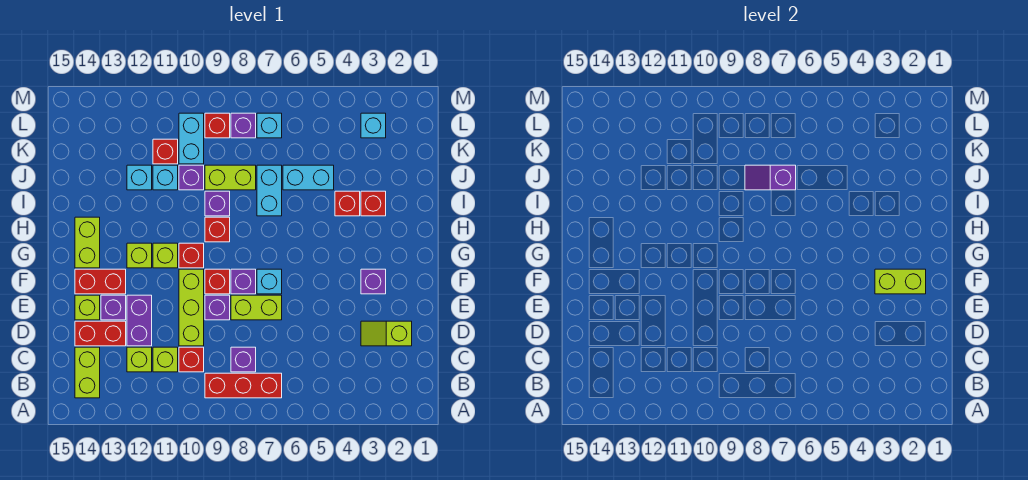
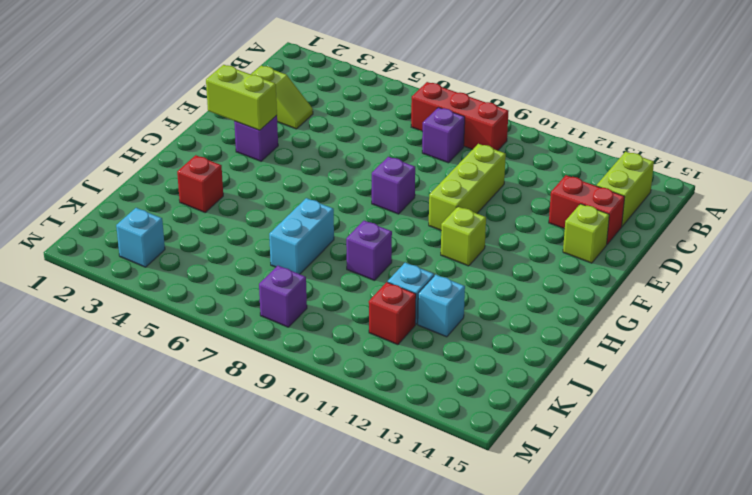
none -> red brick C10 level 1
none -> lime brick C11 level 1
none -> lime brick C12 level 1
none -> purple brick D12:E12 level 1

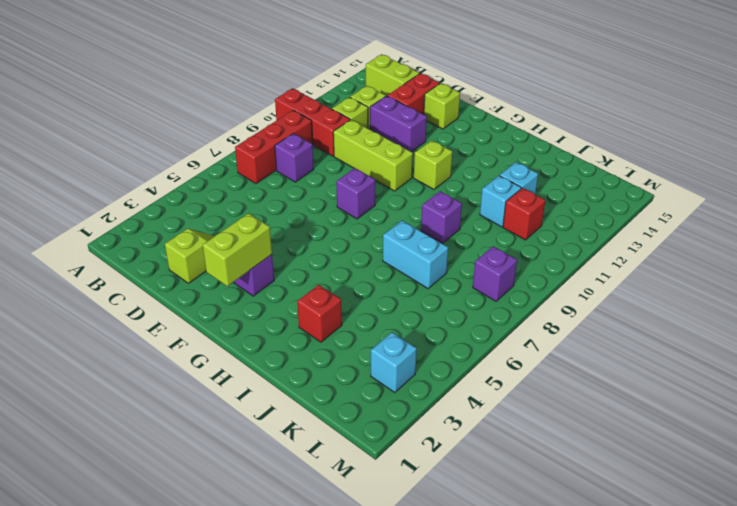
red brick A10:C10 level 1 -> red brick C10 level 1
none -> lime brick E7:E8 level 1
none -> purple brick E9 level 1
none -> purple brick E13 level 1
none -> cyan brick F7 level 1

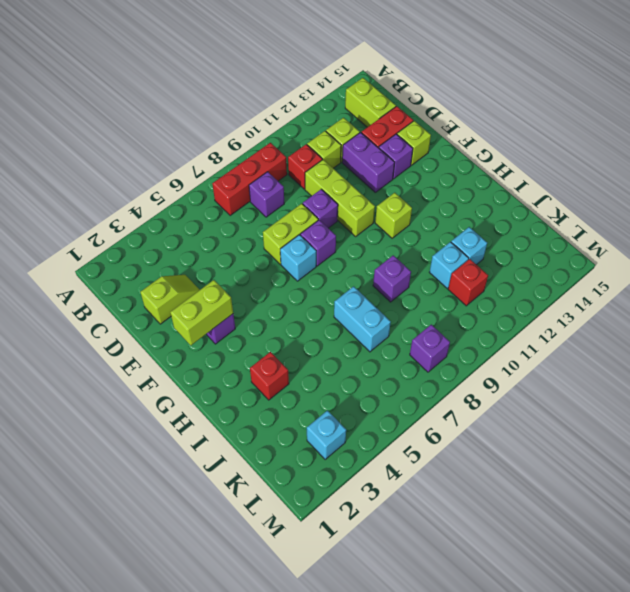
none -> red brick F9 level 1
none -> red brick F13:F14 level 1
none -> red brick G10 level 1
none -> lime brick G12 level 1

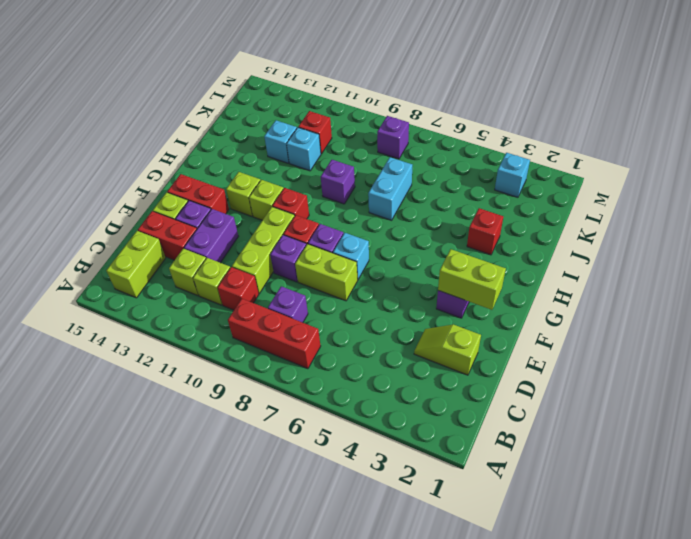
none -> lime brick G14:H14 level 1
none -> red brick H9 level 1
none -> red brick I4 level 1
none -> cyan brick J5:J6 level 1

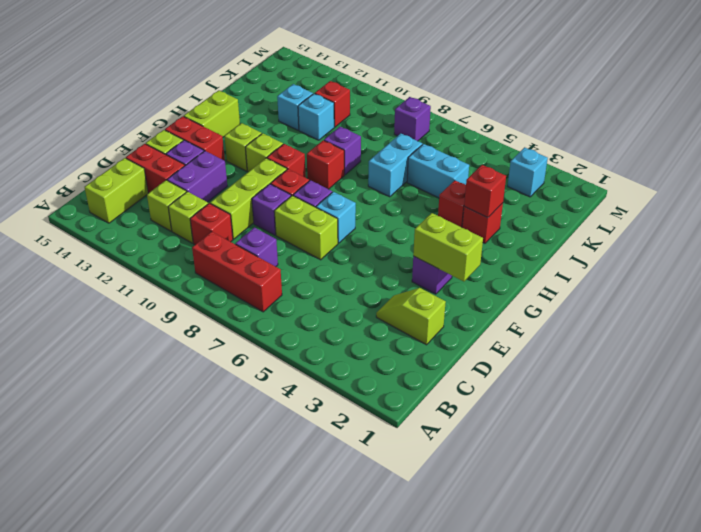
red brick I3 level 2 -> red brick L9 level 1
none -> lime brick J8:J9 level 1
none -> purple brick J10 level 1
none -> cyan brick K10:L10 level 1
none -> cyan brick L7 level 1

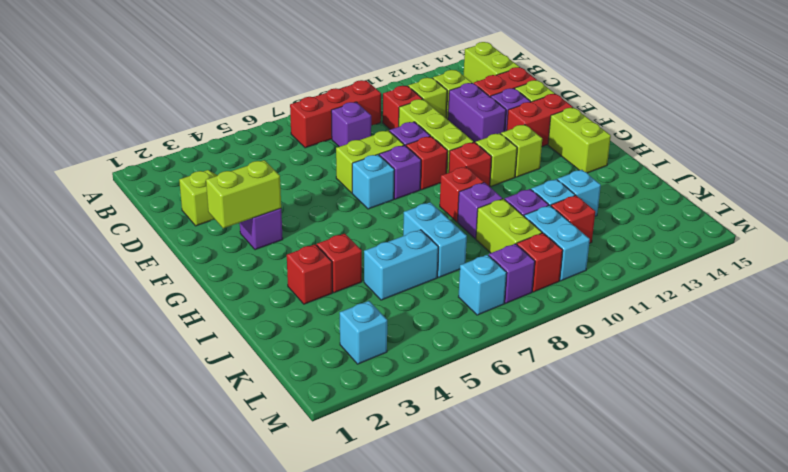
lime brick J9:K9 level 1 -> lime brick J8:J9 level 1
none -> purple slope J7:J8 level 2 top 7

